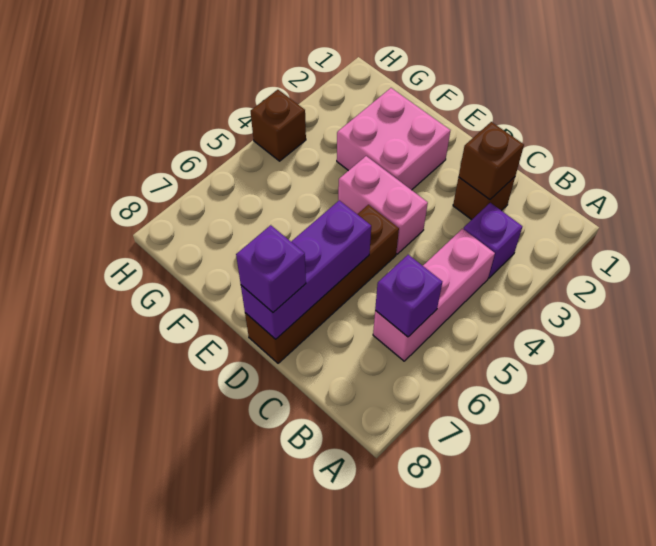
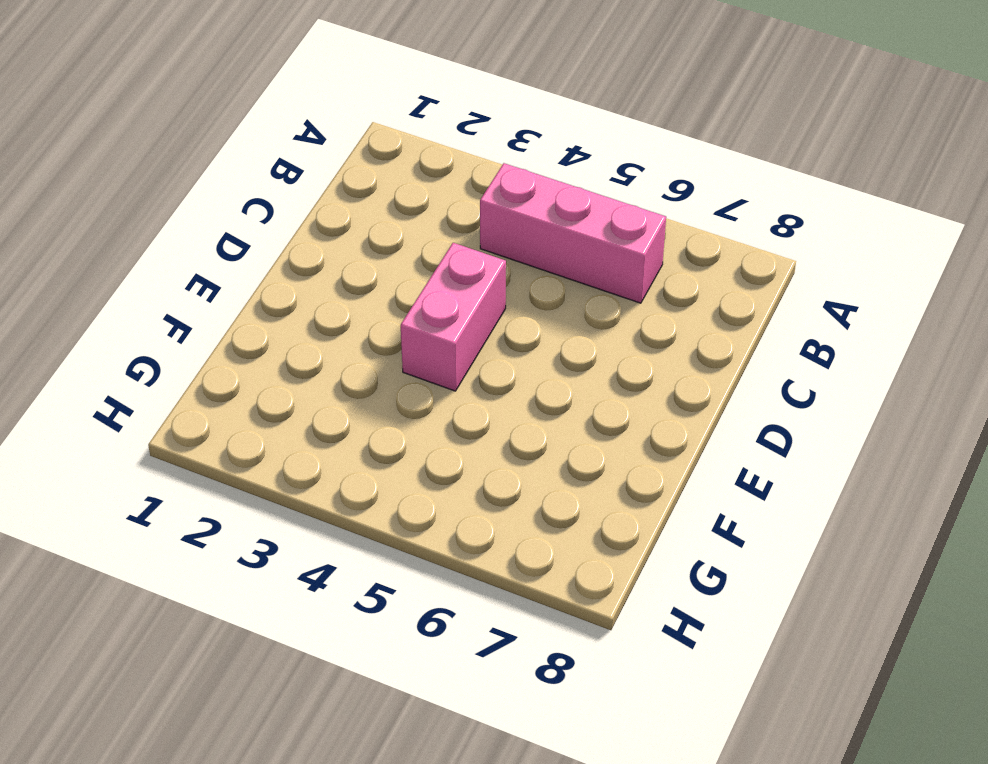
none -> purple brick B3 level 1
none -> brown brick C2 level 1

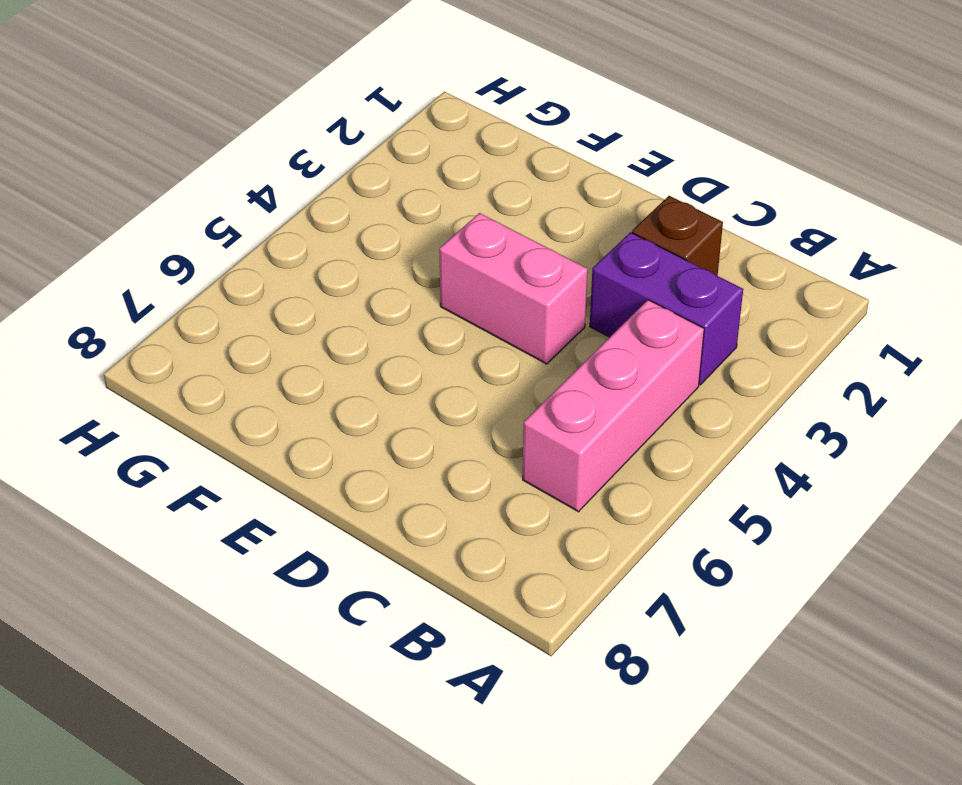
purple brick B3:C3 level 1 -> purple brick B3 level 1
none -> brown brick D5:D8 level 1
none -> pink brick E2:F3 level 1

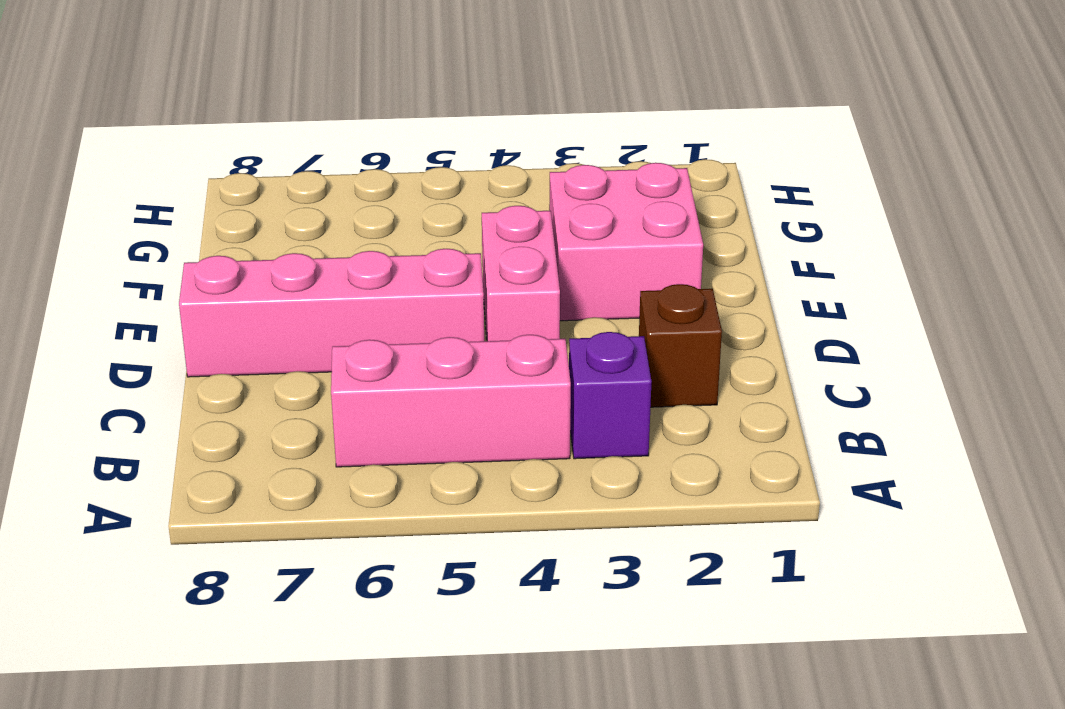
pink brick D5:D8 level 1 -> brown brick D5:D8 level 1
none -> brown brick H4 level 1
none -> purple brick B6 level 2

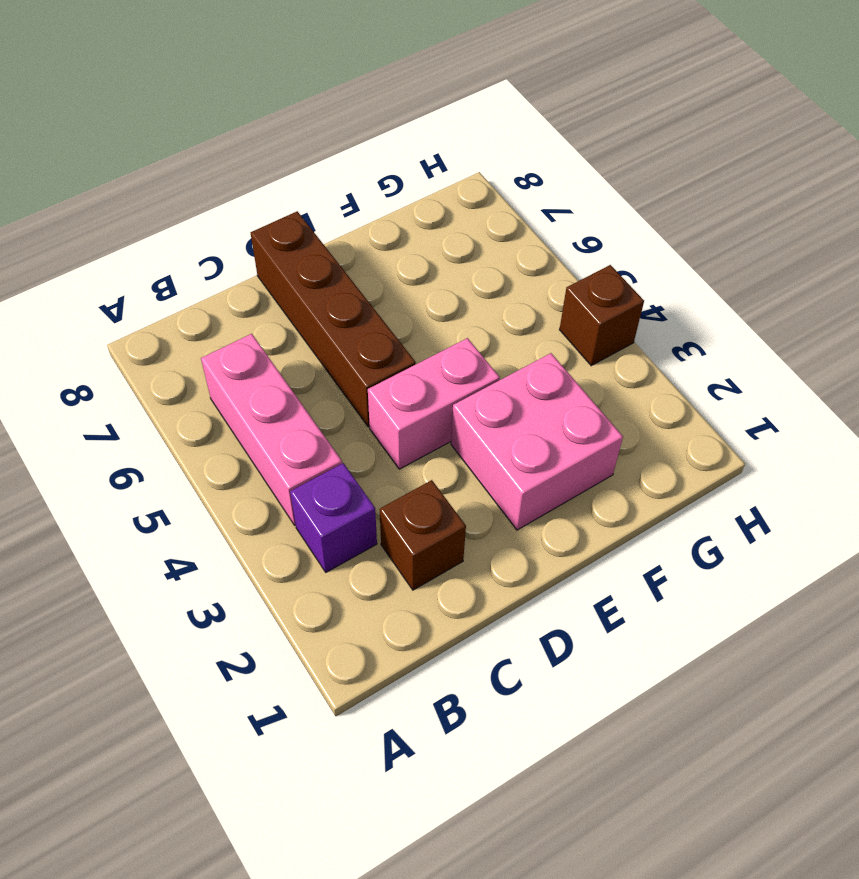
none -> purple brick B6 level 2
none -> brown brick C2 level 2

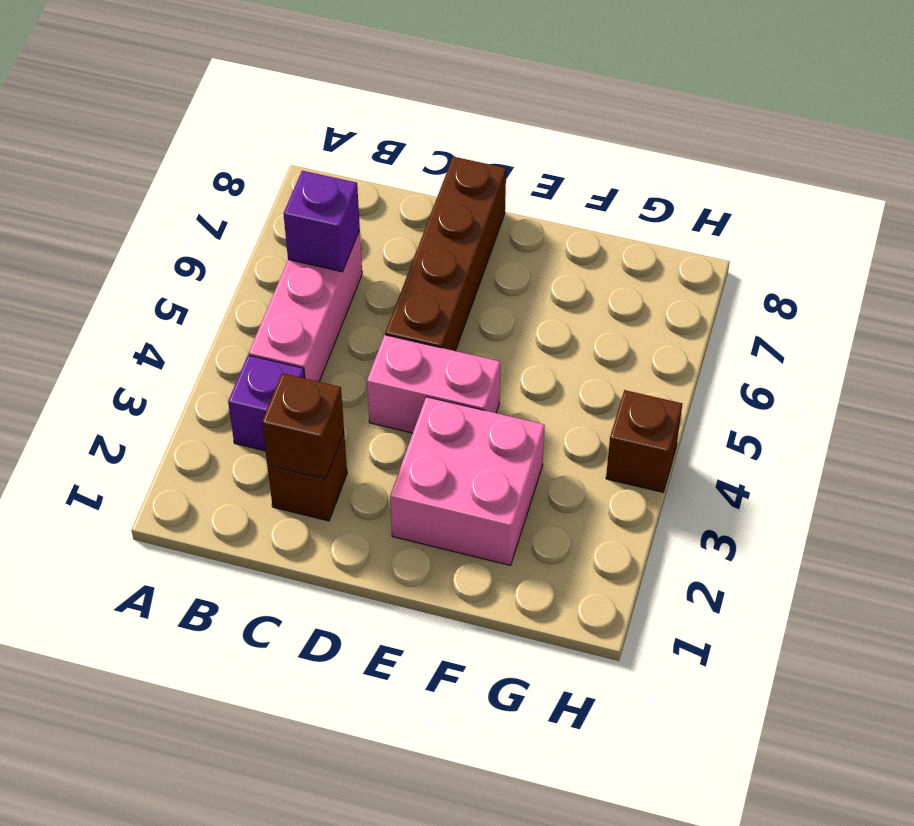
none -> purple brick D6:D8 level 2
none -> purple brick D8 level 3

